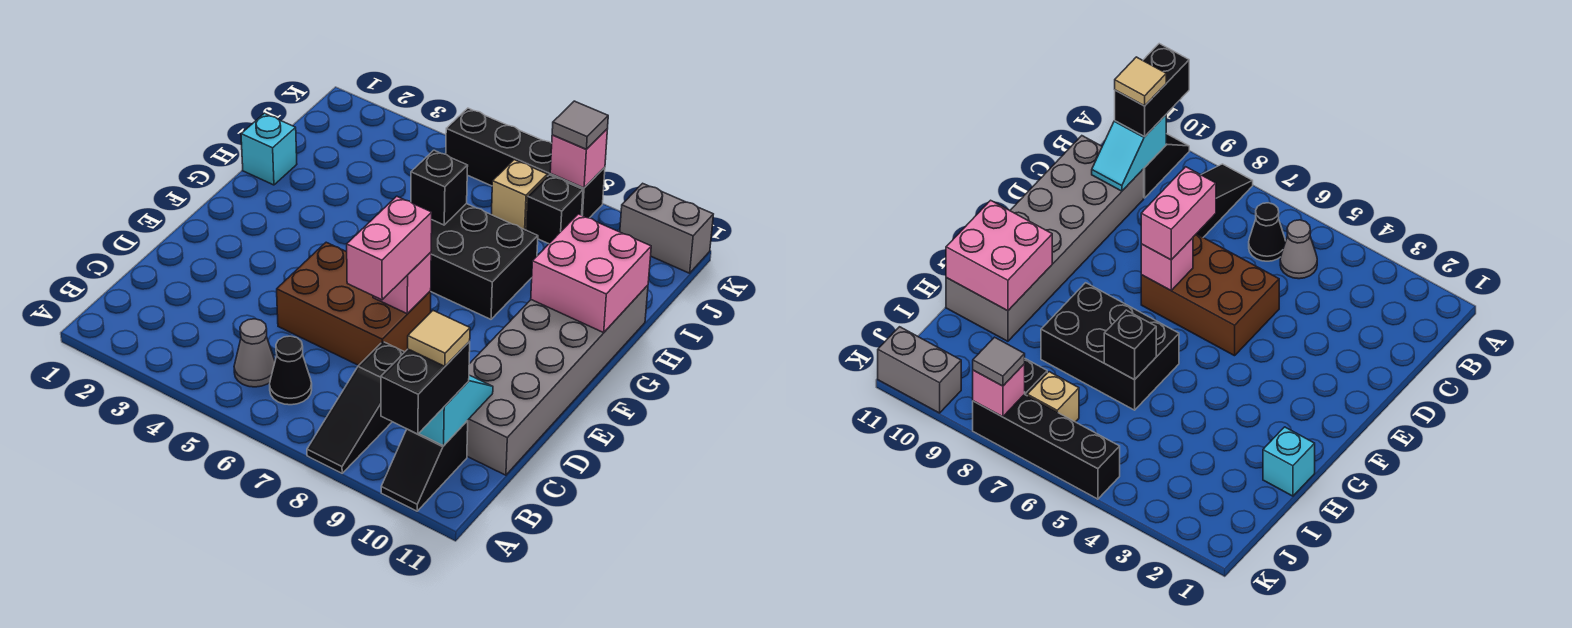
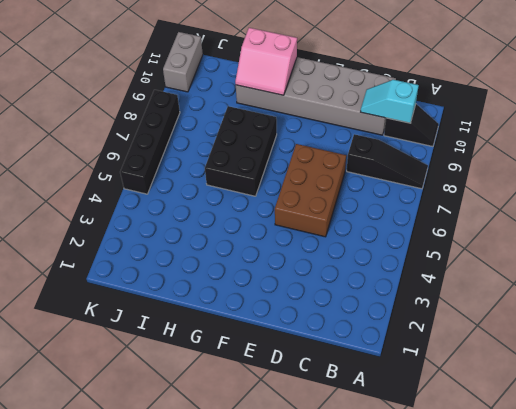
pink slope G10:H11 level 2 top 11 -> pink brick G10:H11 level 2
none -> grey cone B5 level 1
none -> black cone B6 level 1
none -> cyan brick H1 level 1

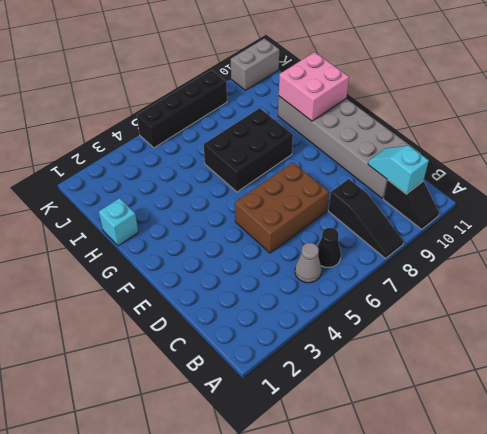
none -> tan brick J7 level 1
none -> black brick J8 level 1
none -> pink brick E7 level 2

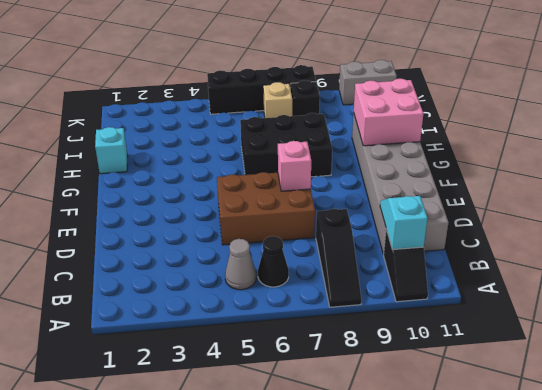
none -> black brick H6 level 2
none -> pink brick K8 level 2
none -> black brick A10:B10 level 3

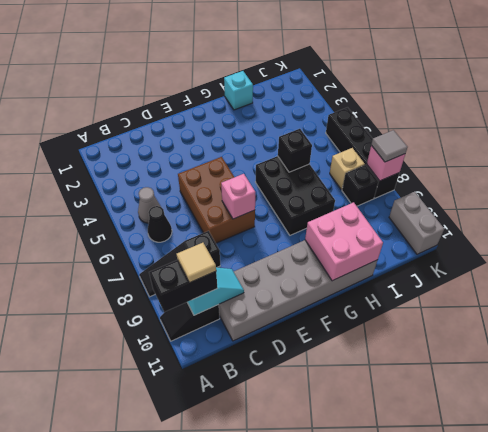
none -> pink brick D7:E7 level 3

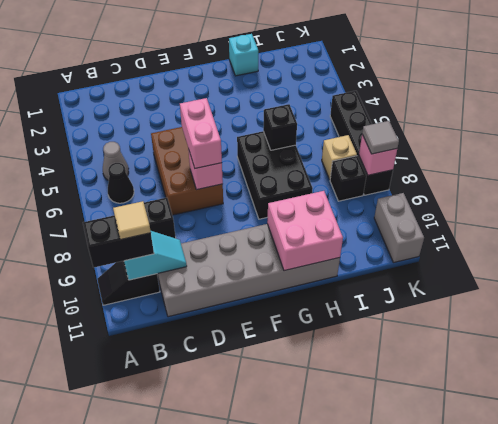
pink brick E6:E7 level 3 -> pink brick D7:E7 level 3

